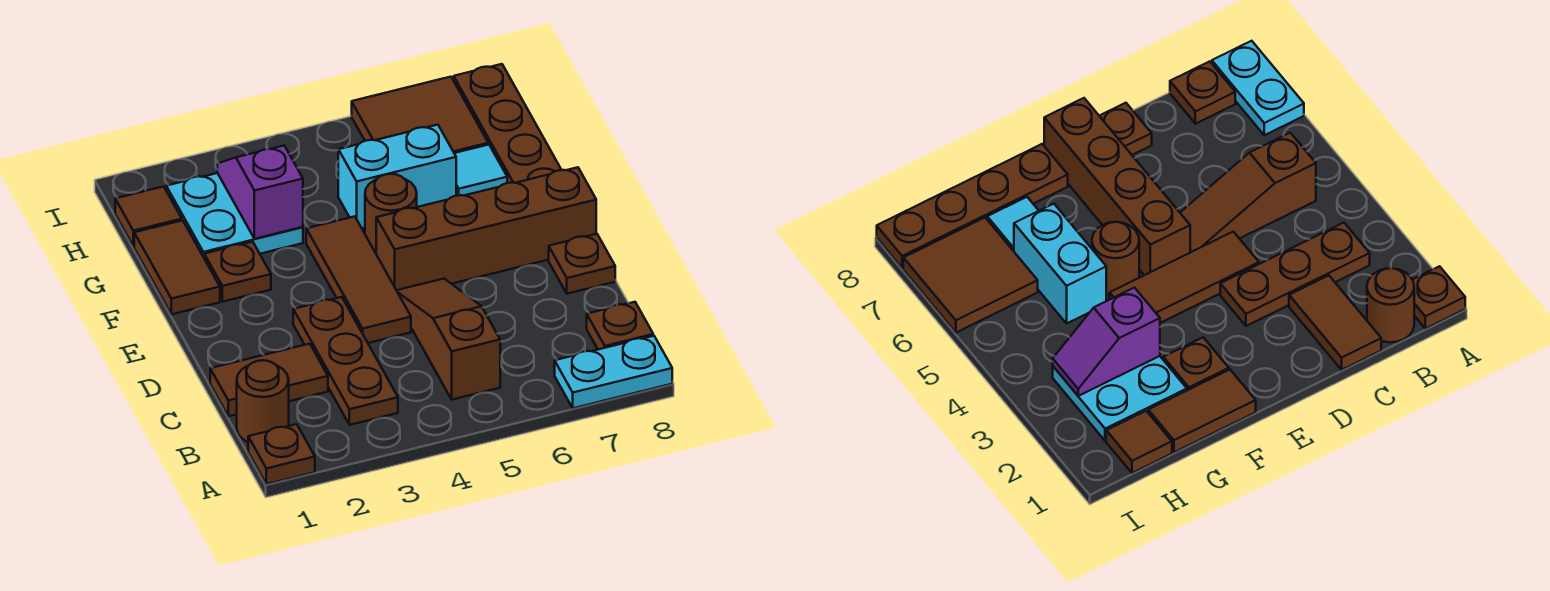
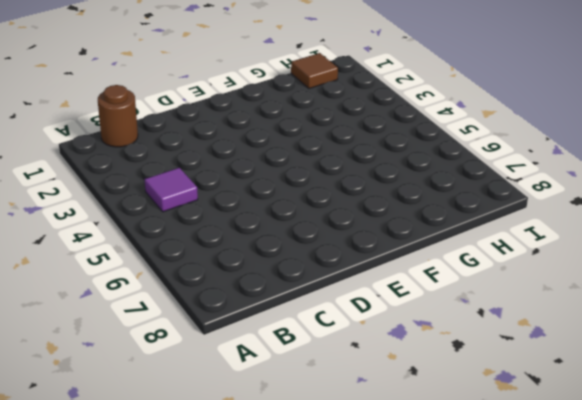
purple tile B4 level 1 -> none
none -> brown plate A1 level 1
none -> cyan plate A7:A8 level 1
none -> brown plate B3:D3 level 1

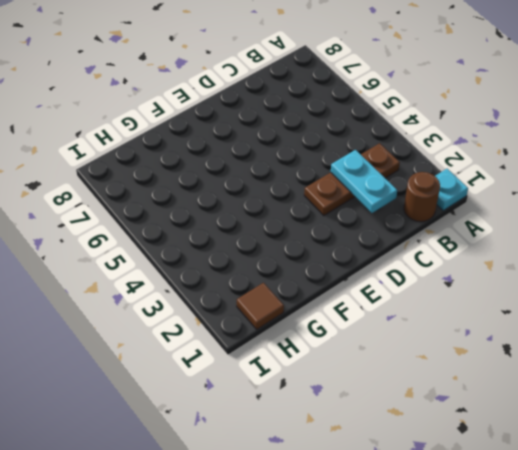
cyan plate A1 level 1 -> brown plate A1 level 1
cyan plate C2:C3 level 2 -> cyan plate A7:A8 level 1
none -> brown slope B5:D5 level 1 top B
none -> brown plate B8 level 1
none -> brown tile C1:C2 level 1

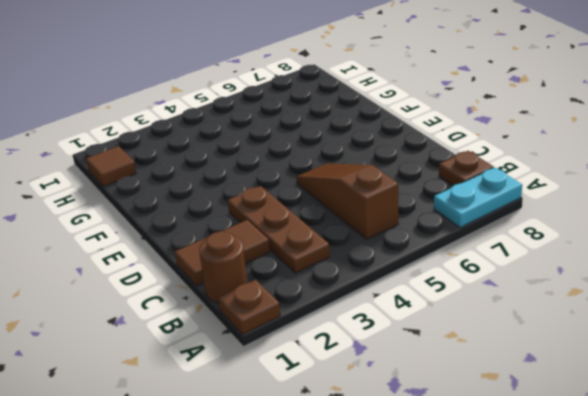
none -> brown tile D4:F4 level 1
none -> brown plate D8 level 1
none -> brown brick E5:E8 level 1

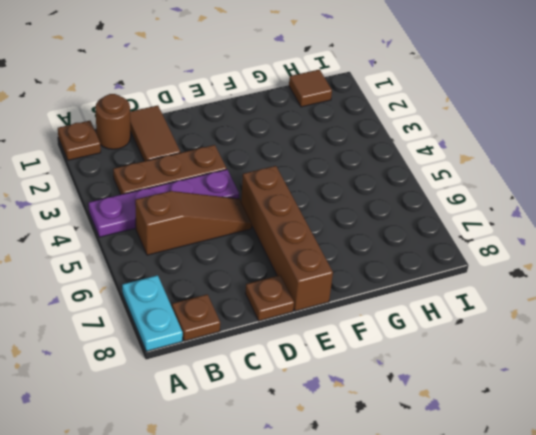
purple plate A4:D4 level 1 -> brown tile D4:F4 level 1
none -> brown tile F1:G1 level 1
none -> brown plate F2 level 1
none -> brown round brick F5 level 1

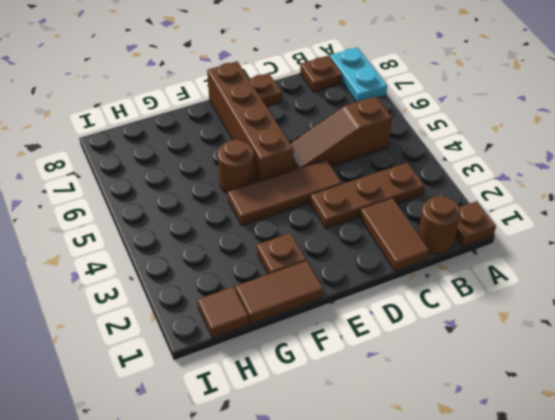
none -> brown plate F8:I8 level 1
none -> cyan plate G2:H3 level 1
none -> cyan brick G5:G6 level 1

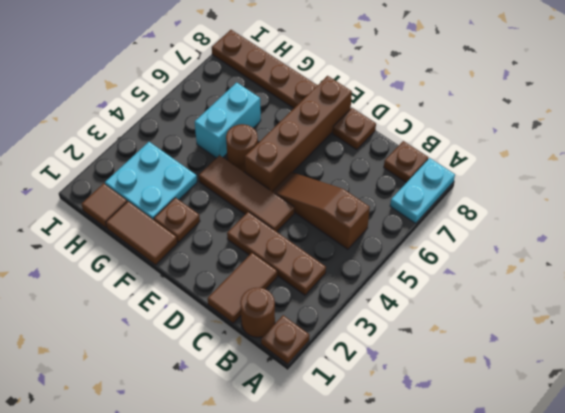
none -> cyan tile G7 level 1
none -> brown tile H6:I7 level 1
none -> purple slope G3:H3 level 2 top G

